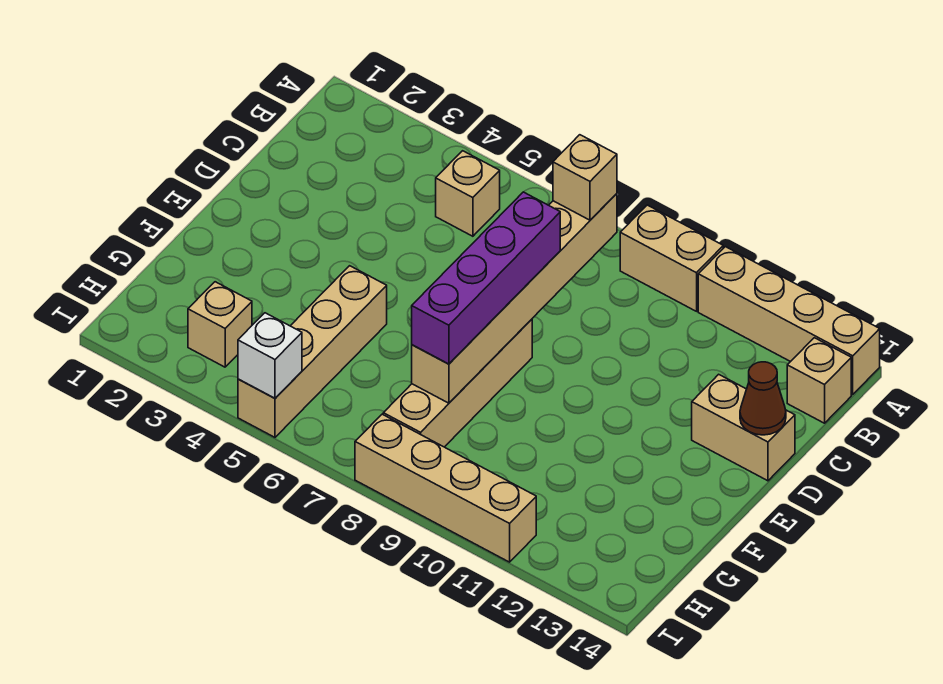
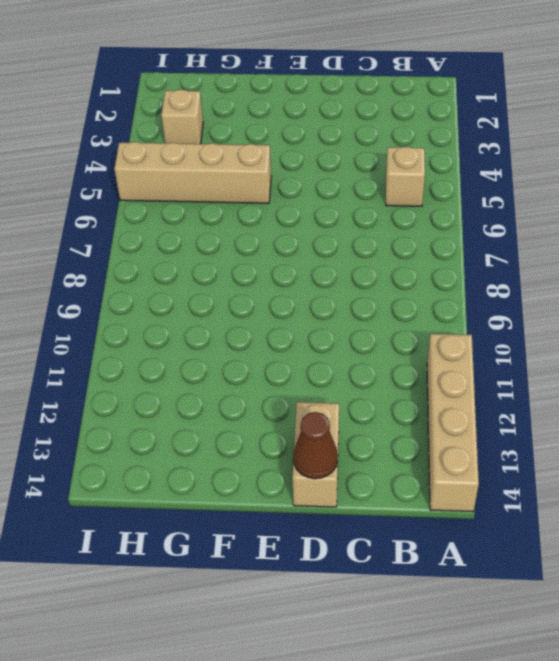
none -> tan brick A9:A10 level 1
none -> tan brick B14 level 1
none -> tan brick E8:H8 level 1

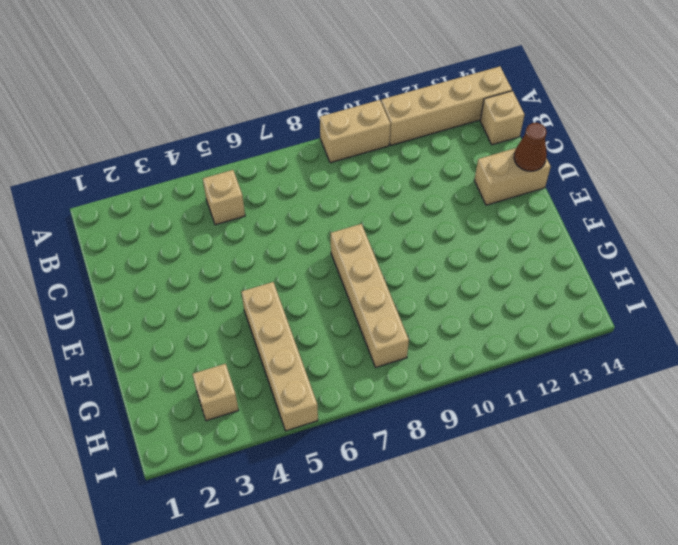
none -> tan brick I8:I11 level 1
none -> tan brick B8:G8 level 2
none -> white brick I5 level 2

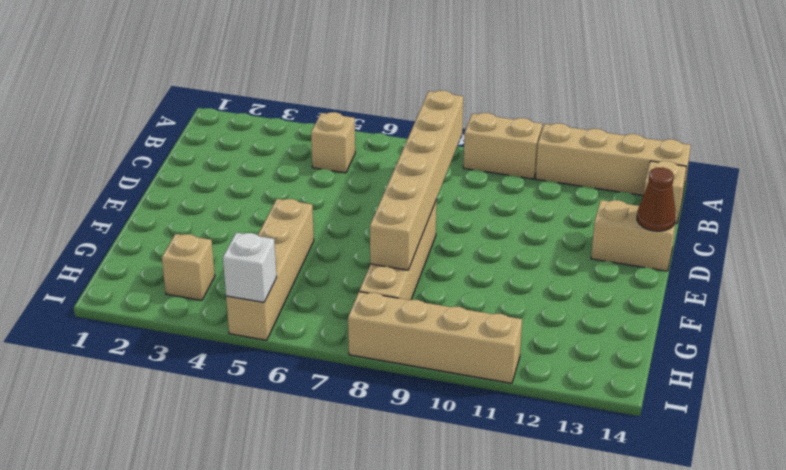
none -> tan brick B8 level 3
none -> purple brick D8:G8 level 3

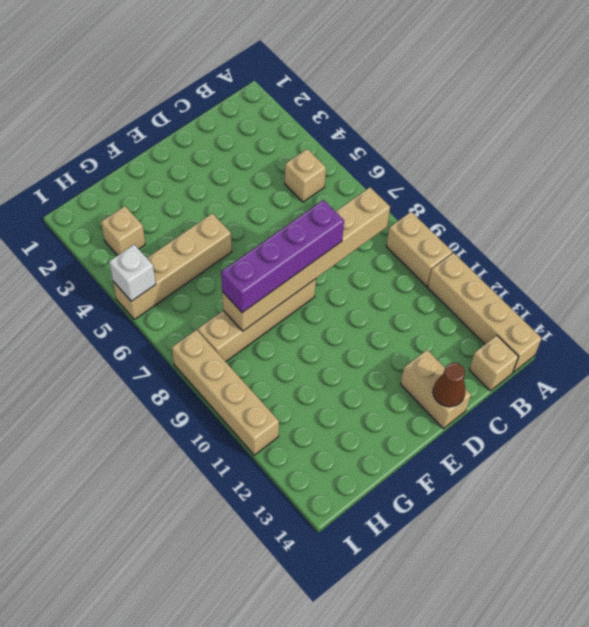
none -> tan brick B8 level 3

